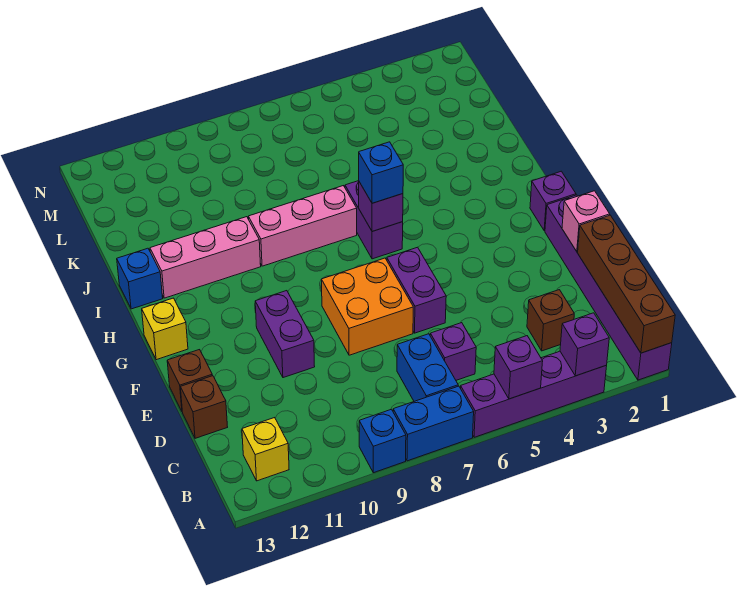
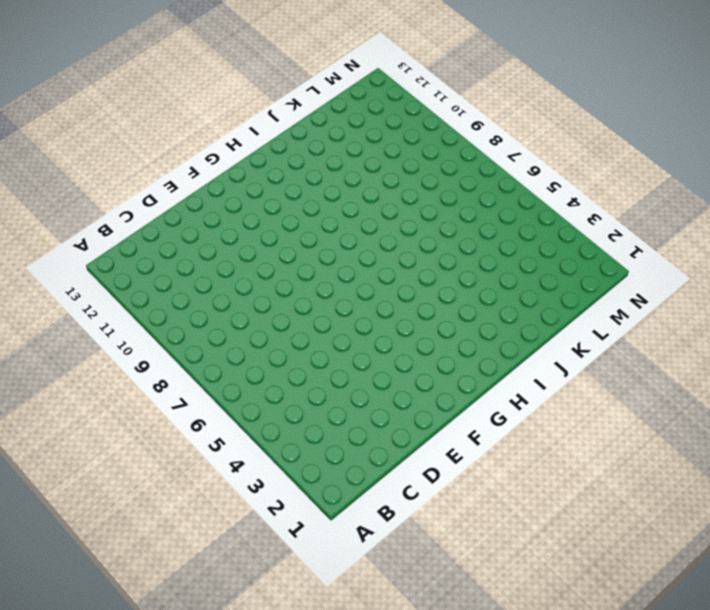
none -> purple brick A1:F1 level 1
none -> purple brick A3:A6 level 1
none -> blue brick A7:A8 level 1

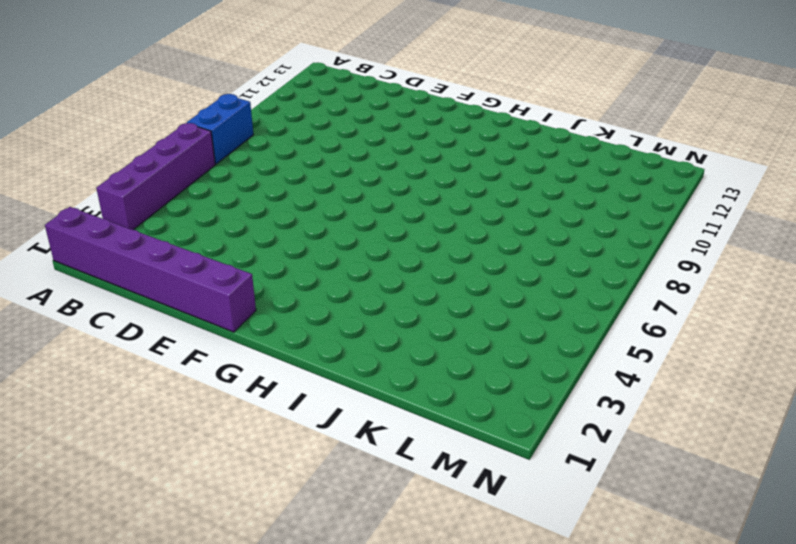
none -> blue brick A9 level 1
none -> blue brick B7:C7 level 1
none -> yellow brick B12 level 1

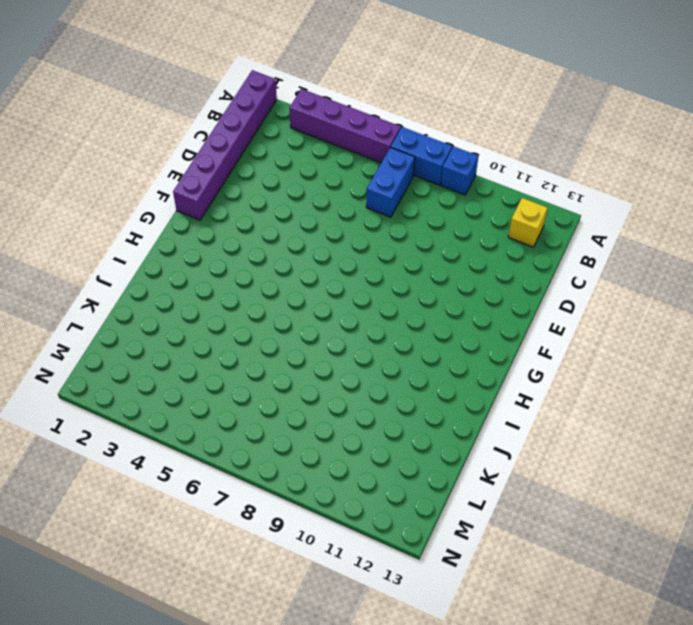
none -> brown brick C3 level 1
none -> purple brick C6 level 1
none -> brown brick D13 level 1

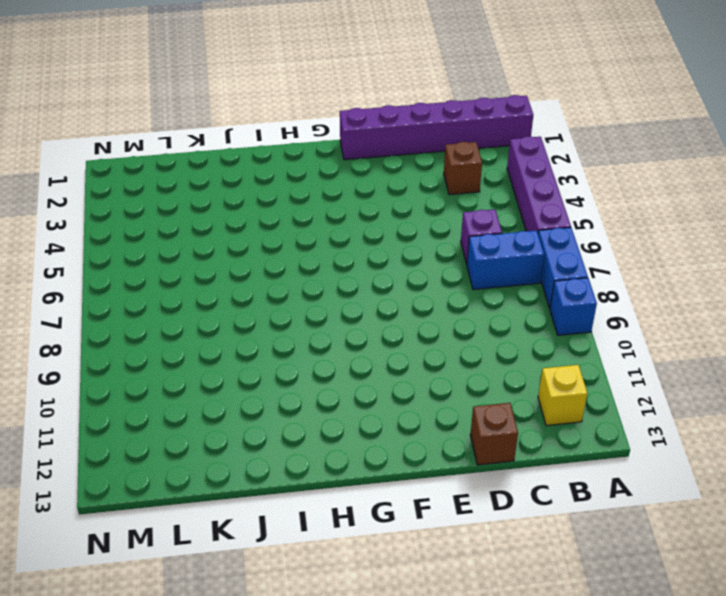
none -> purple brick E6:F6 level 1
none -> orange brick E7:F8 level 1
none -> purple brick E10:F10 level 1

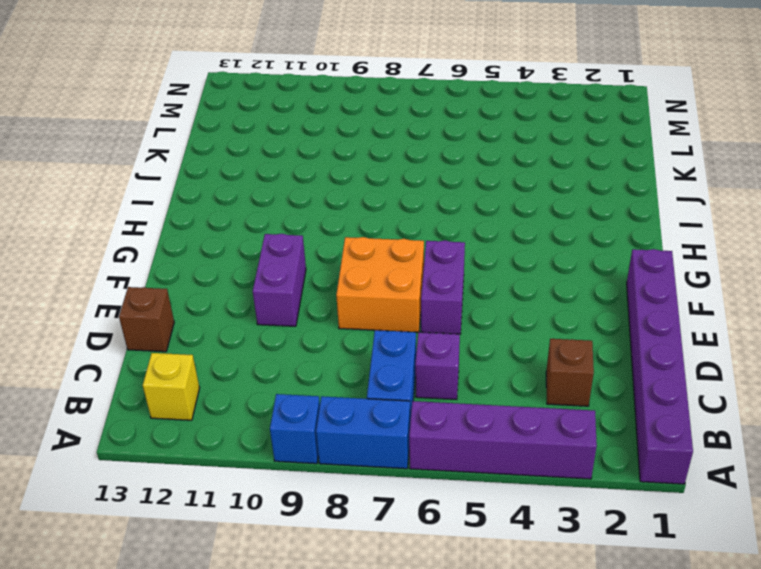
none -> brown brick E13 level 1
none -> purple brick G1 level 1
none -> yellow brick G13 level 1

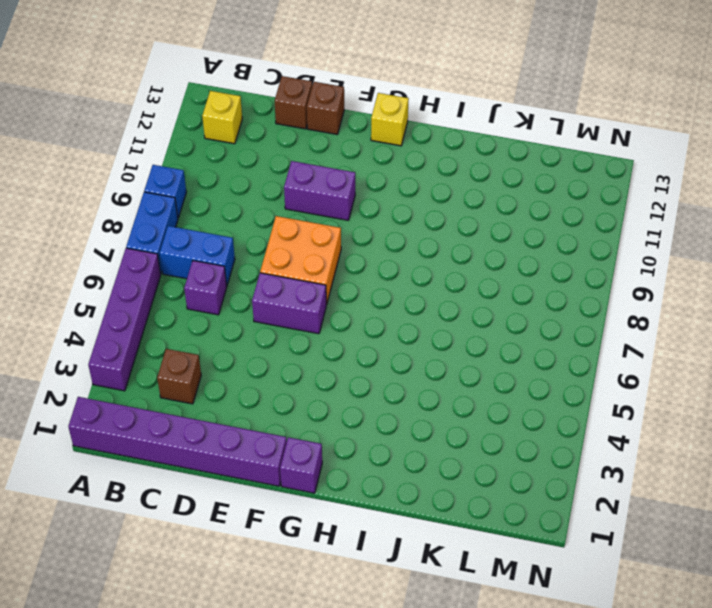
none -> purple brick H6:I6 level 1
none -> pink brick I7:I9 level 1
none -> pink brick I10:I12 level 1

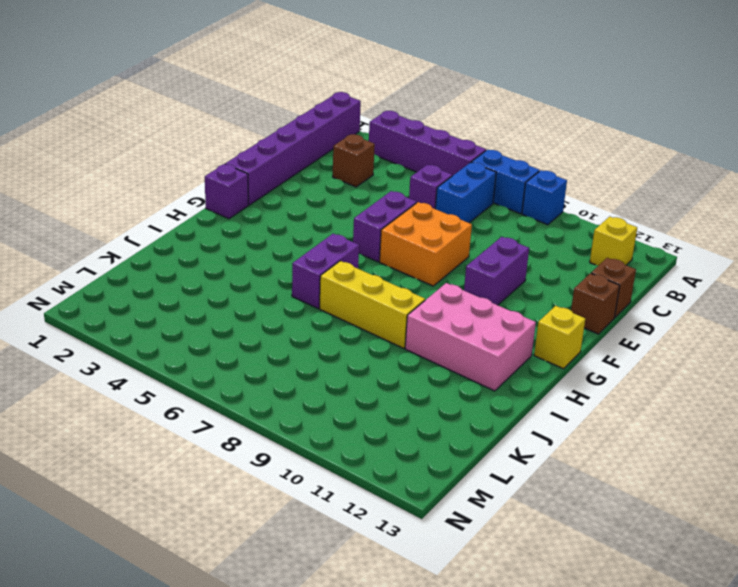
pink brick H10:I12 level 1 -> pink brick I10:I12 level 1
yellow brick I7:I9 level 1 -> pink brick I7:I9 level 1
none -> blue brick I13 level 1
none -> brown brick A1:D1 level 2
none -> purple brick A3 level 2

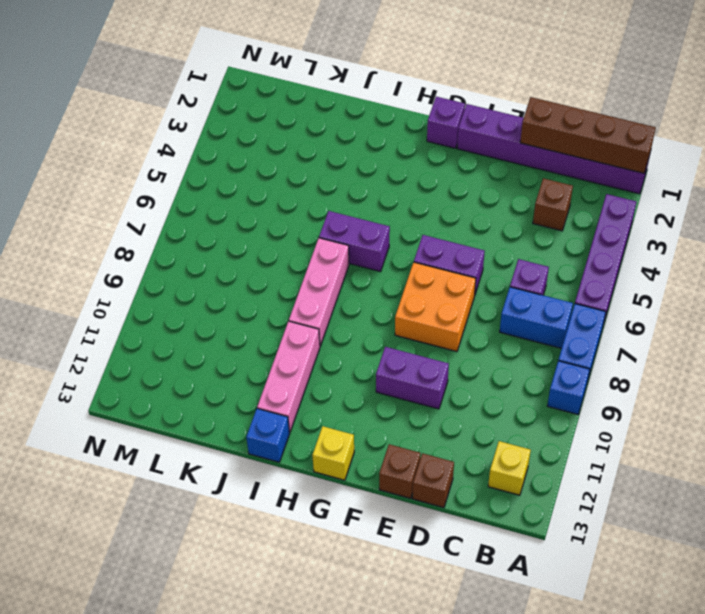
none -> purple brick A3 level 2
none -> purple brick A5 level 2
none -> pink brick E1 level 2

